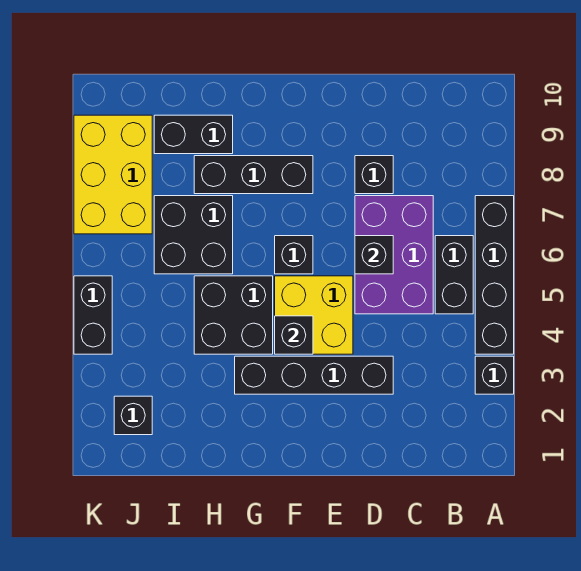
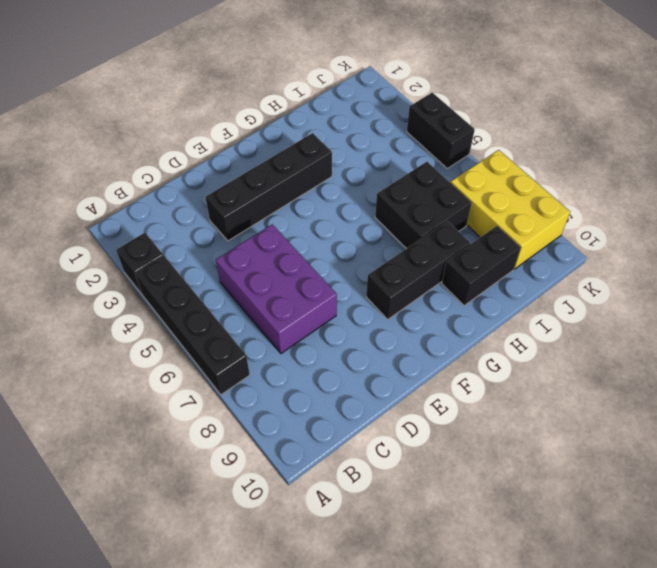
none -> black brick B5:B6 level 1
none -> black brick D8 level 1
none -> yellow brick E4:F5 level 1

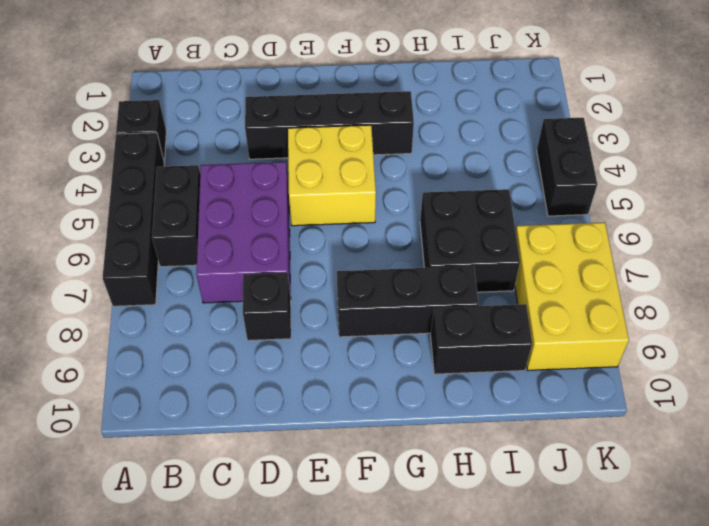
none -> black brick F6 level 1
none -> black brick G4:H5 level 1
none -> black brick J2 level 1

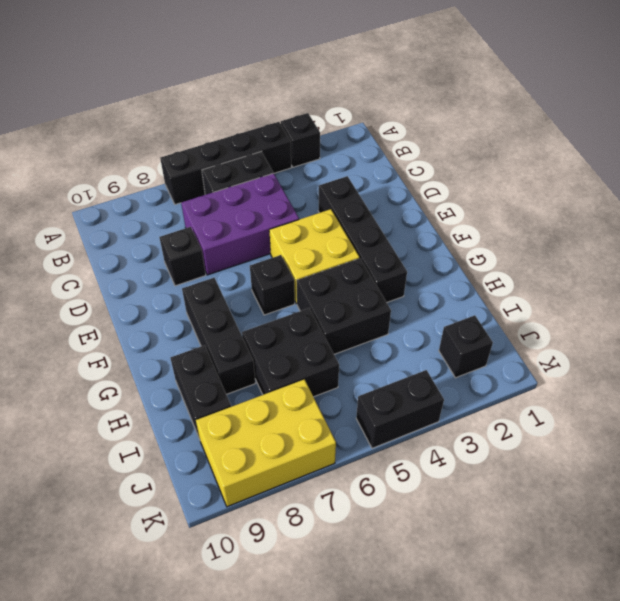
none -> black brick D6 level 2
none -> black brick F4 level 2

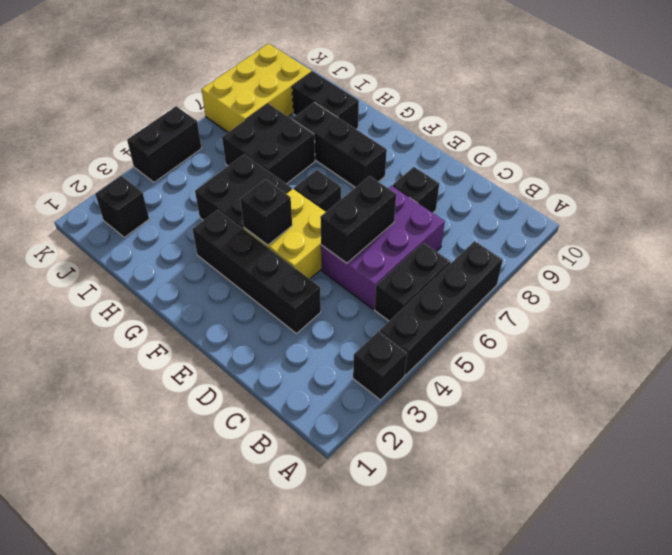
black brick D5:D6 level 2 -> black brick D6 level 2

